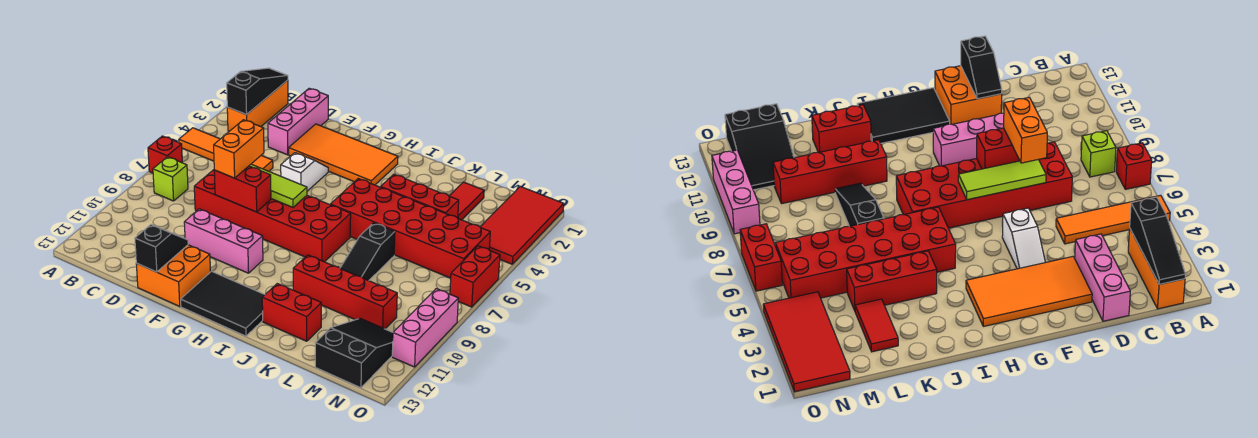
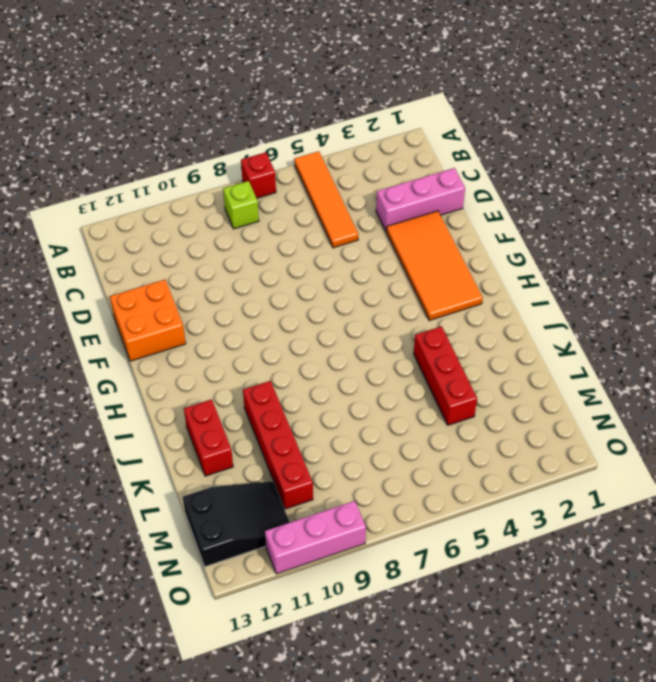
none -> orange brick B1:B3 level 1
none -> red brick D7:I8 level 1
none -> pink brick E10:G10 level 1

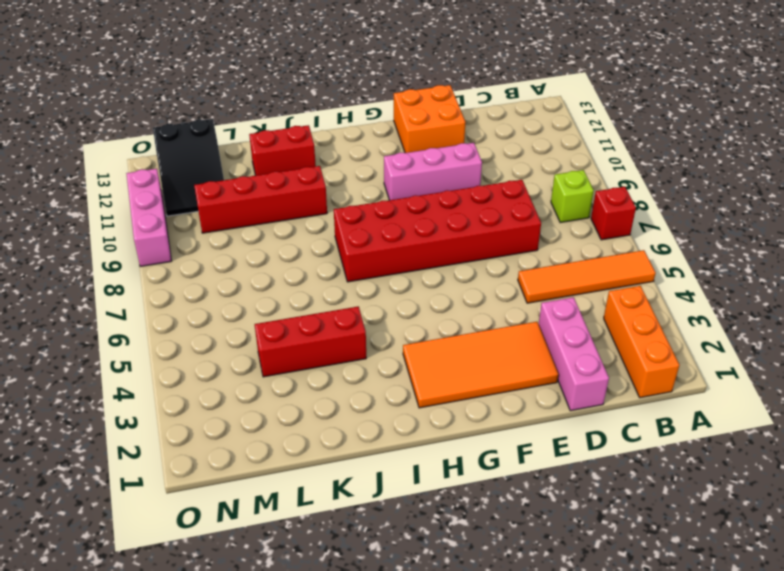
none -> white slope F4:F5 level 1 top 5
none -> black tile G12:I13 level 1
none -> red brick I5:N6 level 1

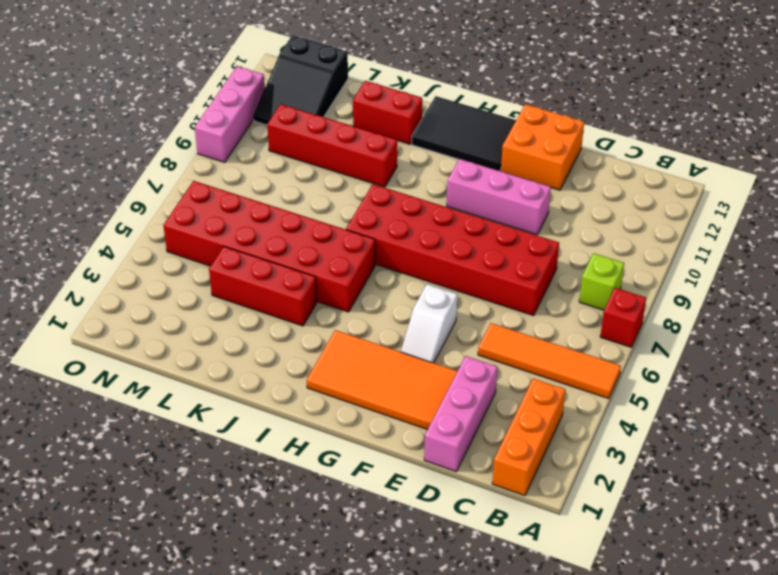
none -> black slope K7:K9 level 1 top 7
none -> red tile L2:L3 level 1
none -> red tile N1:O4 level 1

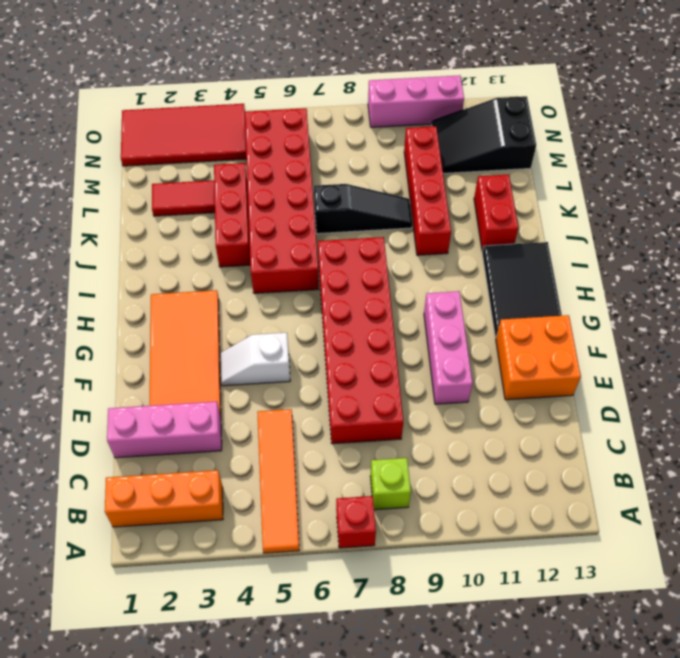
none -> red brick O6:O7 level 1
none -> black slope B1:B3 level 2 top 3
none -> lime tile E7:G7 level 2

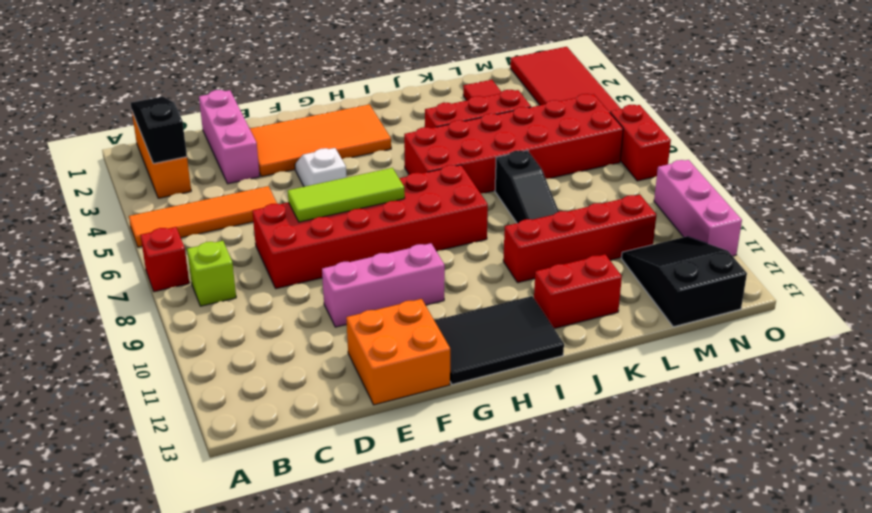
none -> red brick E8:F8 level 2
none -> black slope E12:E13 level 2 top 13
none -> orange brick E7:E8 level 3

